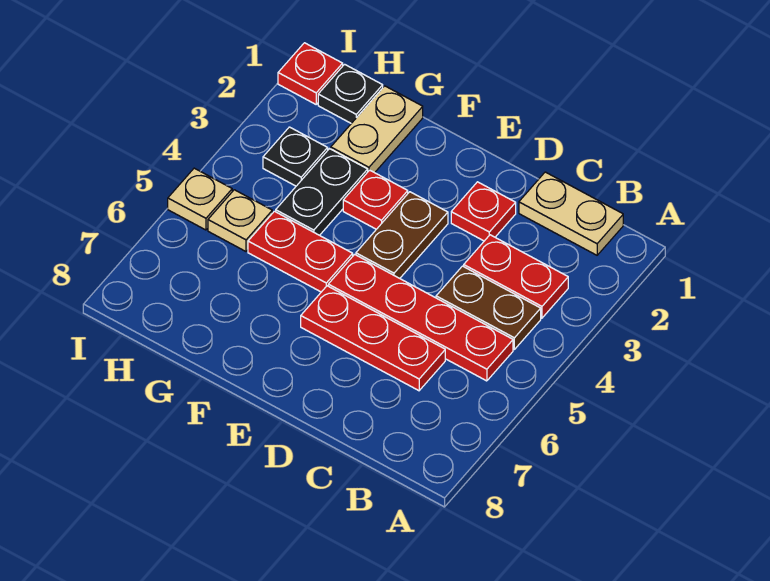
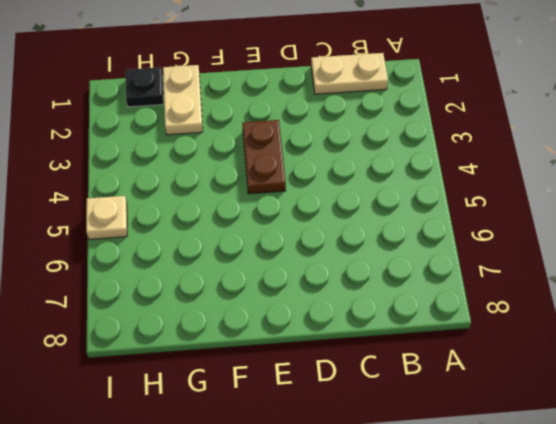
none -> red plate B3:C3 level 1
none -> brown plate B4:C4 level 1
none -> red plate B5:E5 level 1

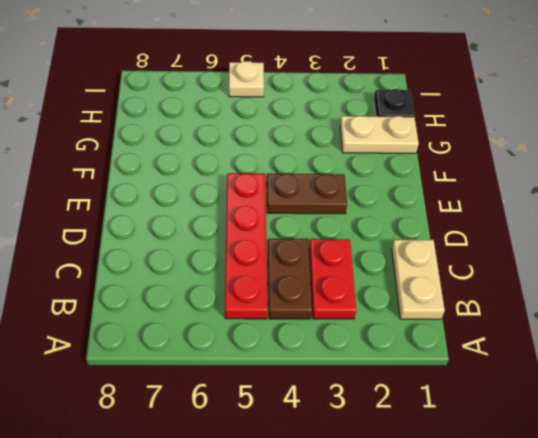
none -> red plate C6:E6 level 1
none -> red plate D2 level 1
none -> red plate F3 level 1

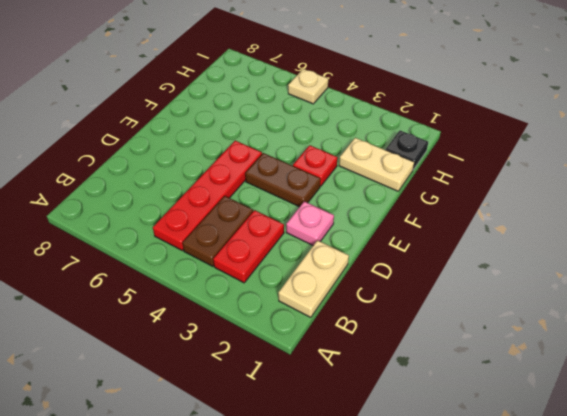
pink plate D2 level 1 -> red plate D2 level 1
none -> red plate C6:E6 level 1
none -> red plate F5:G5 level 1
none -> black plate G3:G4 level 1

